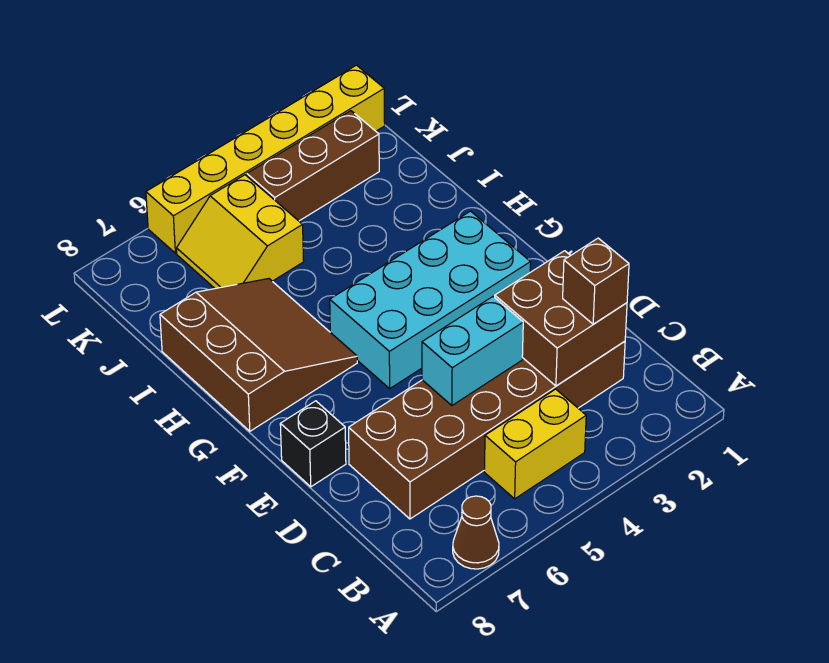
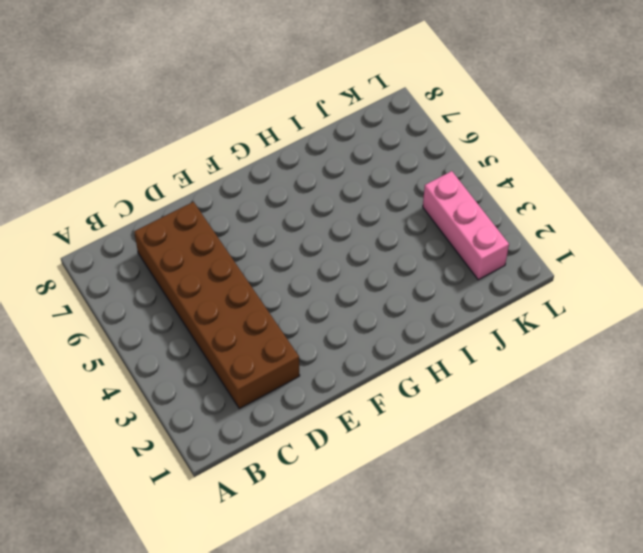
pink brick K2:K4 level 1 -> brown brick K2:K4 level 1
none -> brown cone A7 level 1
none -> yellow brick B4:B5 level 1
none -> black brick E8 level 1

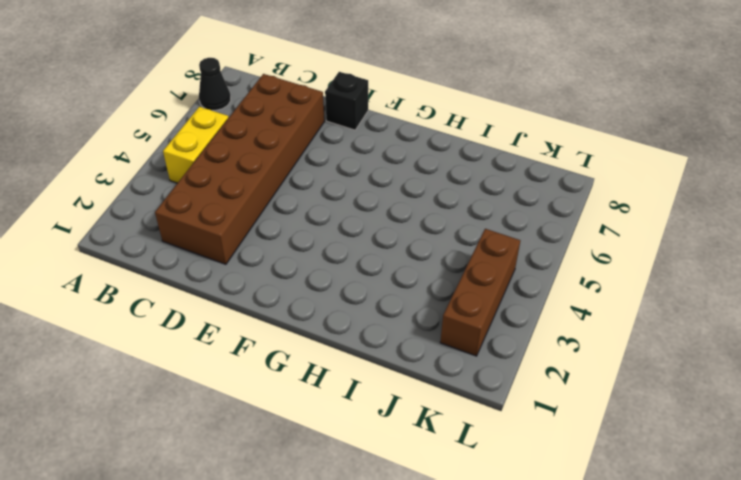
black cone A7 level 1 -> brown cone A7 level 1
none -> cyan brick F2:G5 level 1
none -> brown slope G6:I8 level 1 top 8
none -> yellow slope J5:K6 level 1 top 5

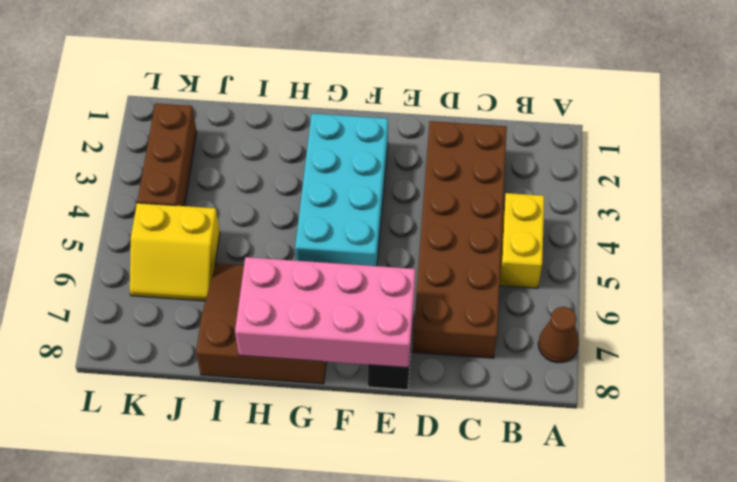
pink brick E7:H8 level 2 -> none
none -> yellow brick L1:L6 level 1
none -> brown brick C2:D3 level 2
none -> cyan brick D4:D5 level 2

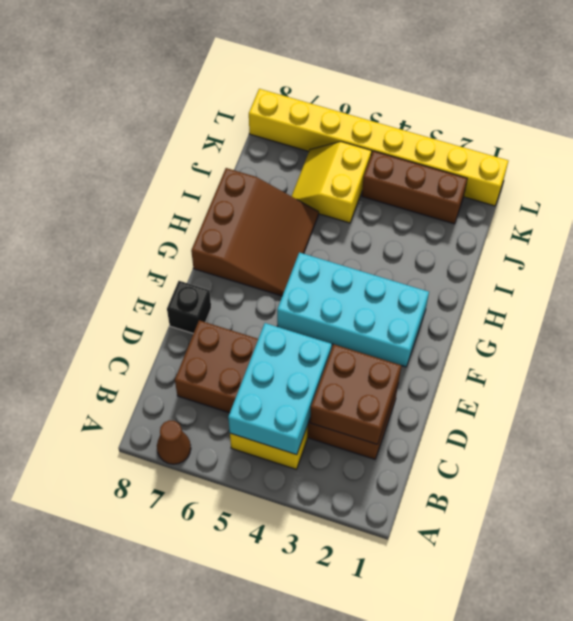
cyan brick B4:D5 level 2 -> cyan brick D4:D5 level 2
yellow brick L1:L8 level 1 -> yellow brick L1:L6 level 1
none -> brown brick C2 level 3

